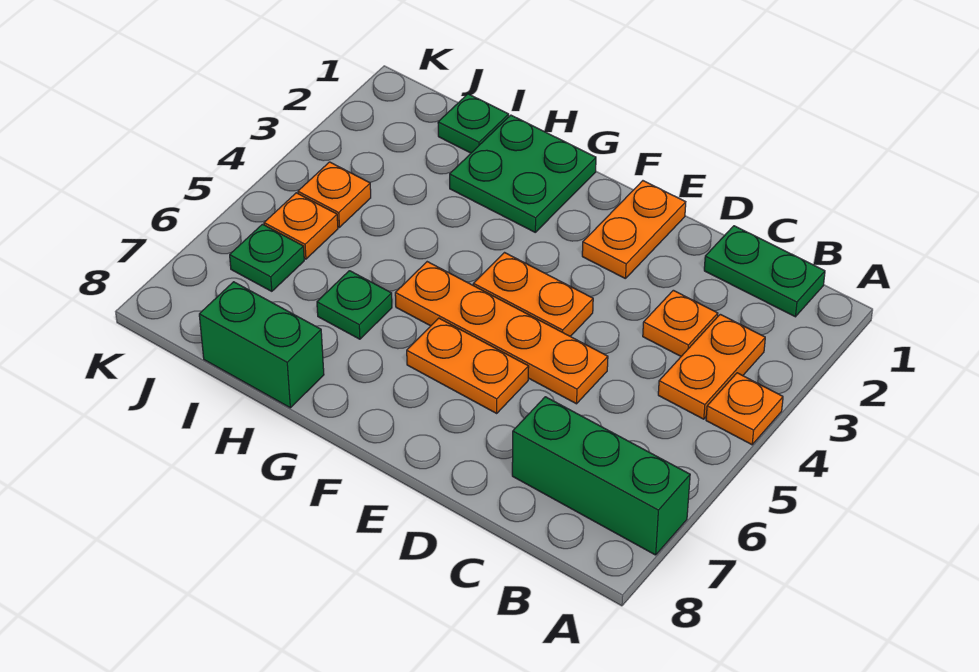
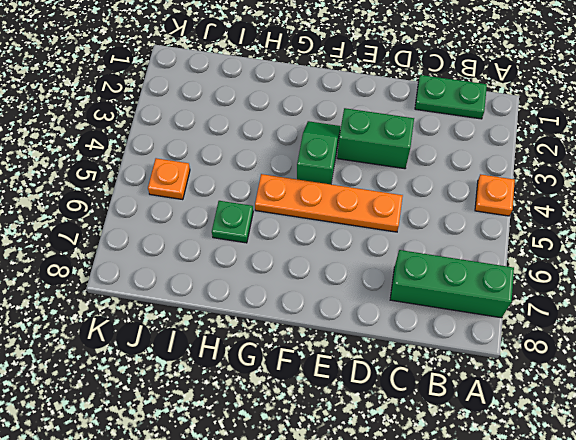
green brick D3:E3 level 1 -> green brick H8:I8 level 1
green slope F3:F4 level 1 top 4 -> orange plate E4:F4 level 1
none -> orange plate B3:B4 level 1
none -> orange plate C3 level 1
none -> orange plate E1:E2 level 1

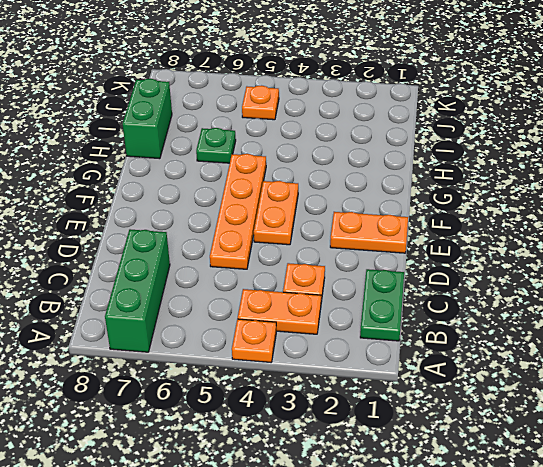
none -> orange plate E6:F6 level 1
none -> green plate G1:H2 level 1
none -> green plate I1 level 1

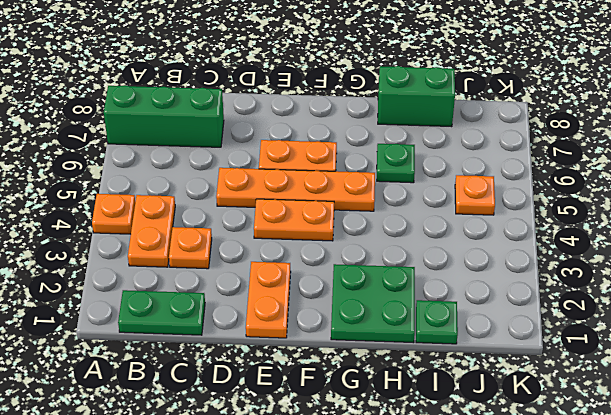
none -> orange plate J4 level 1
none -> green plate J6 level 1

